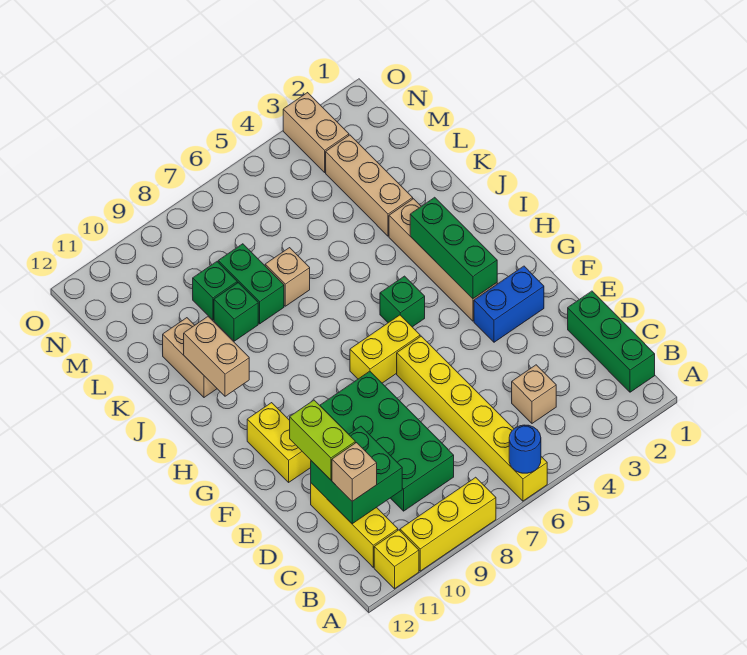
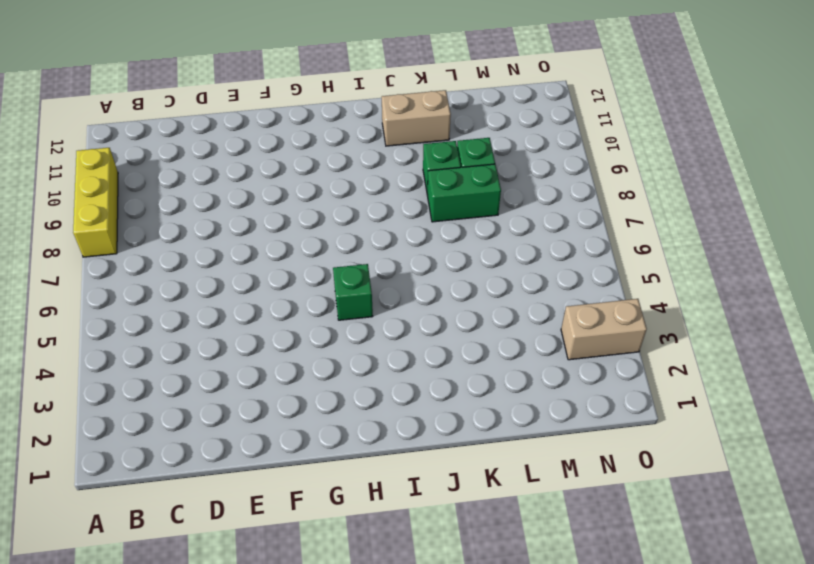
none -> yellow brick A6:F6 level 1
none -> yellow brick A11 level 1
none -> green brick B1:D1 level 1

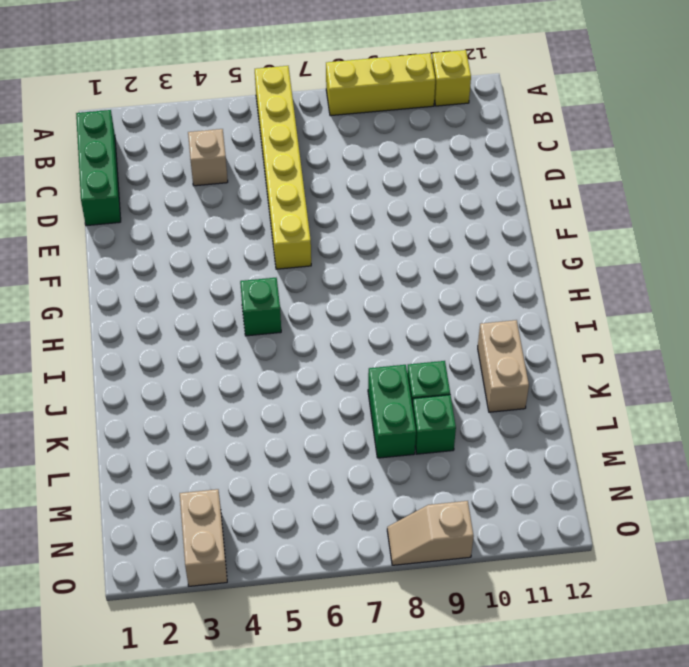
tan slope O8:O9 level 1 top 9 -> none
none -> yellow brick B11:D11 level 1
none -> green brick C8:F9 level 1
none -> blue brick F2:F3 level 1

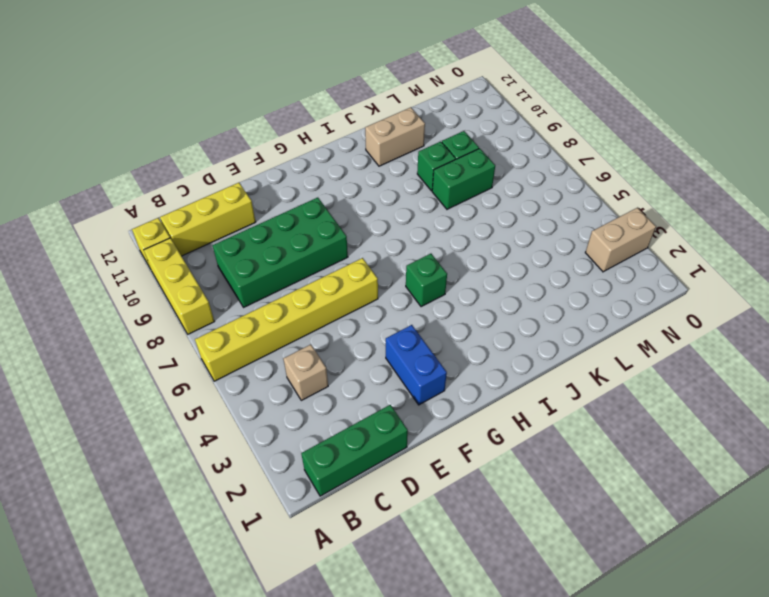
none -> yellow brick F11:G11 level 1
none -> tan brick G3:J3 level 1
none -> yellow brick G6:G7 level 1

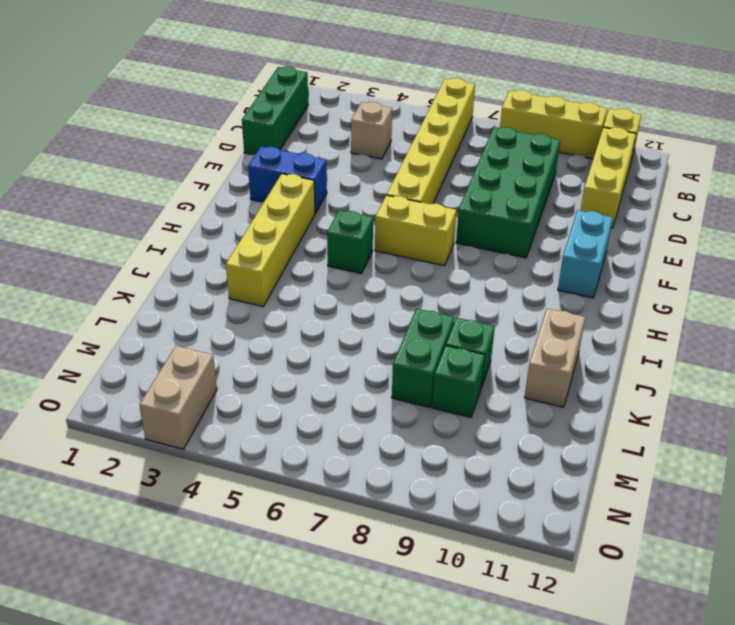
cyan brick F11:G11 level 1 -> yellow brick F11:G11 level 1
yellow brick G3:J3 level 1 -> tan brick G3:J3 level 1
none -> tan brick K3:M3 level 1
none -> tan brick K7 level 1
none -> blue round brick A6 level 2

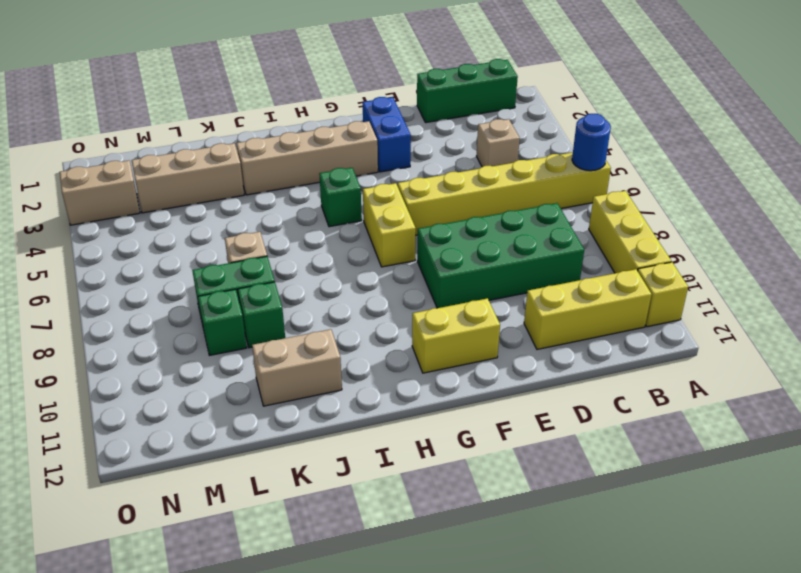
none -> green brick C10:D11 level 2
none -> green brick G3:I3 level 2
none -> tan brick I11:J11 level 2

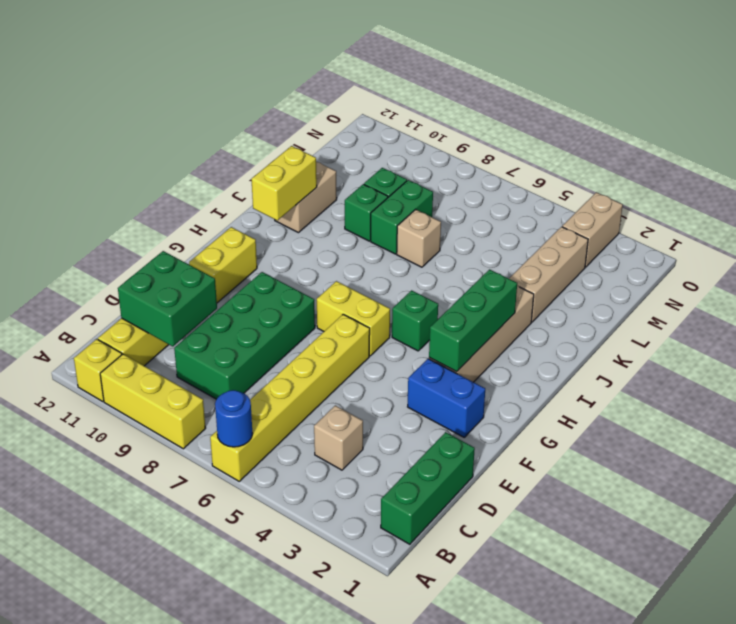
yellow brick I11:J11 level 2 -> tan brick I11:J11 level 2
none -> tan brick C11 level 3
none -> lime brick D11:E11 level 3

